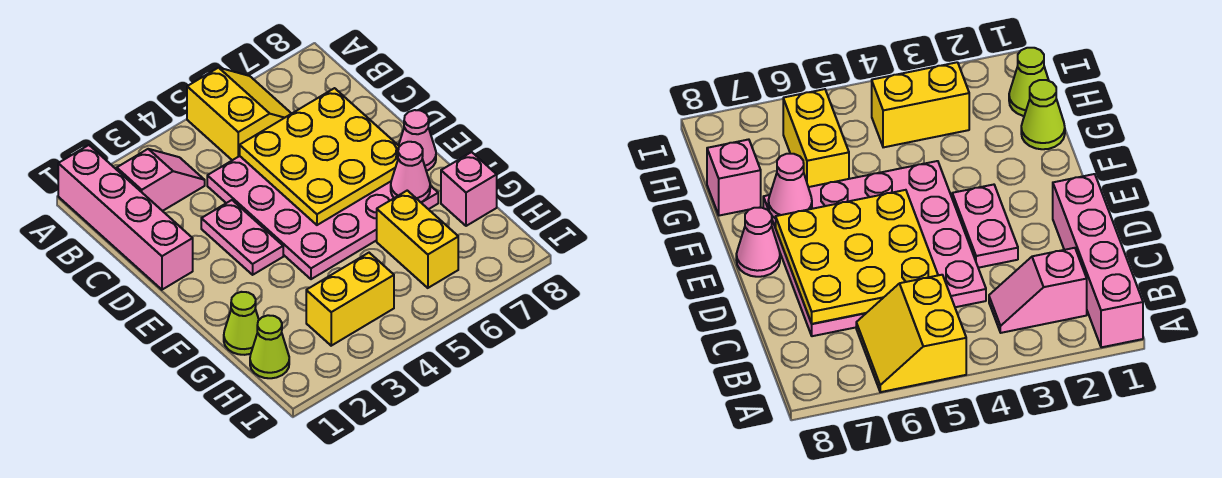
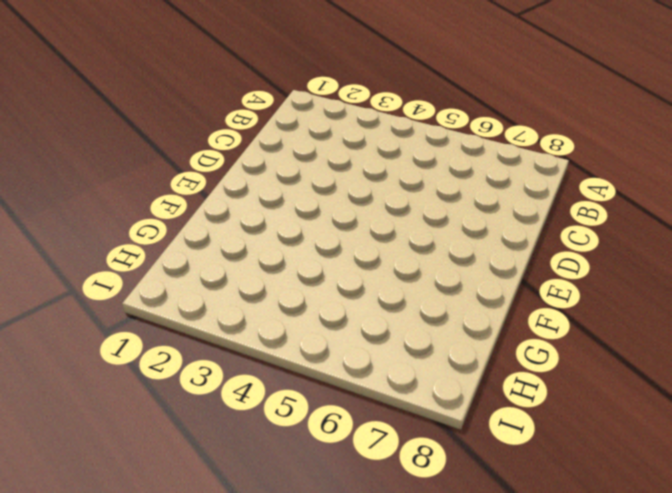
none -> pink brick A1:D1 level 1
none -> yellow slope A5:B6 level 1 top 5
none -> pink slope B2:B3 level 1 top 2

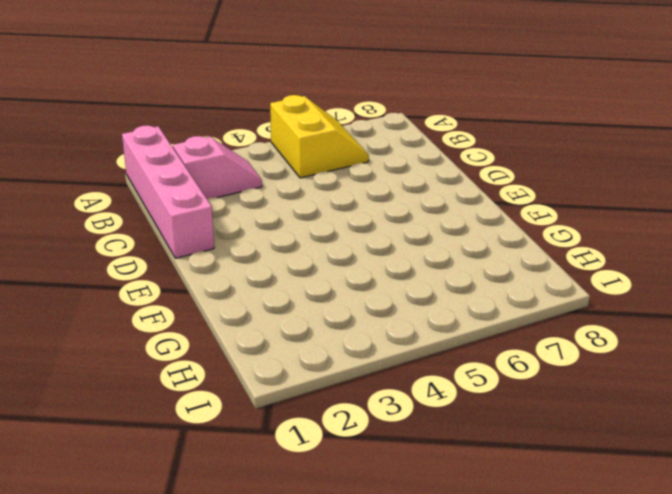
none -> pink plate C4:F7 level 1
none -> pink plate D3:E3 level 1
none -> pink cone E8 level 1

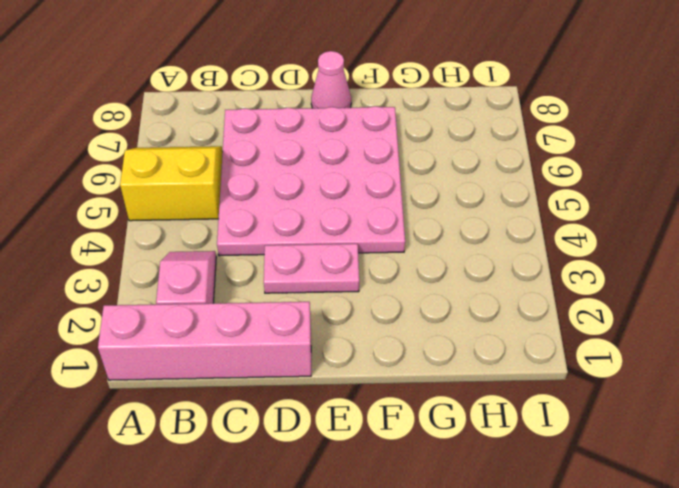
none -> lime cone G1 level 1
none -> yellow brick G6:H6 level 1
none -> pink brick G8 level 1

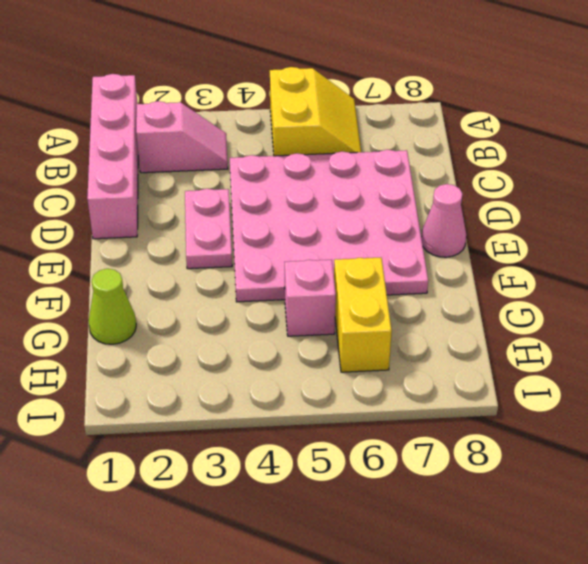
pink brick G5 level 1 -> pink brick G8 level 1
none -> lime cone H1 level 1
none -> yellow brick H3:H4 level 1
none -> yellow plate C5:E7 level 2

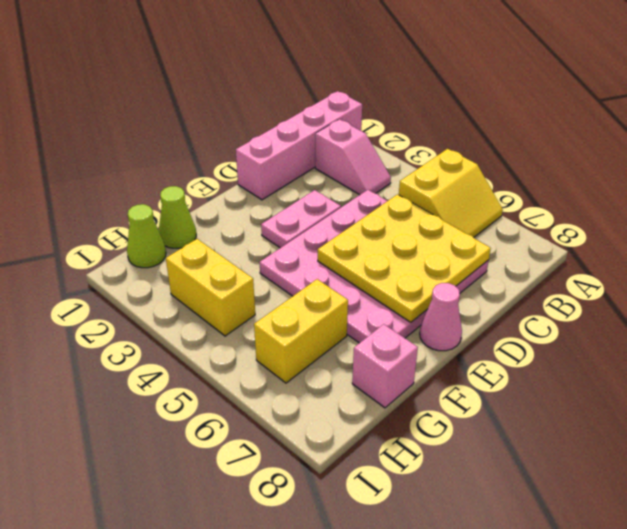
none -> pink cone F7 level 2

